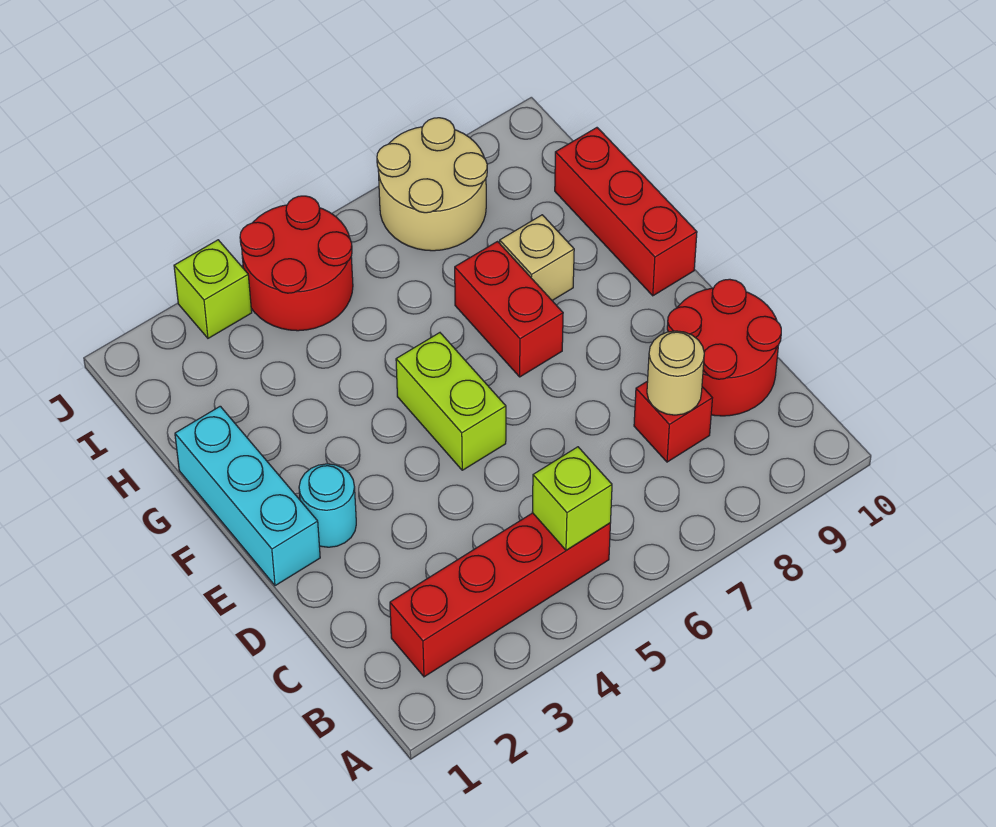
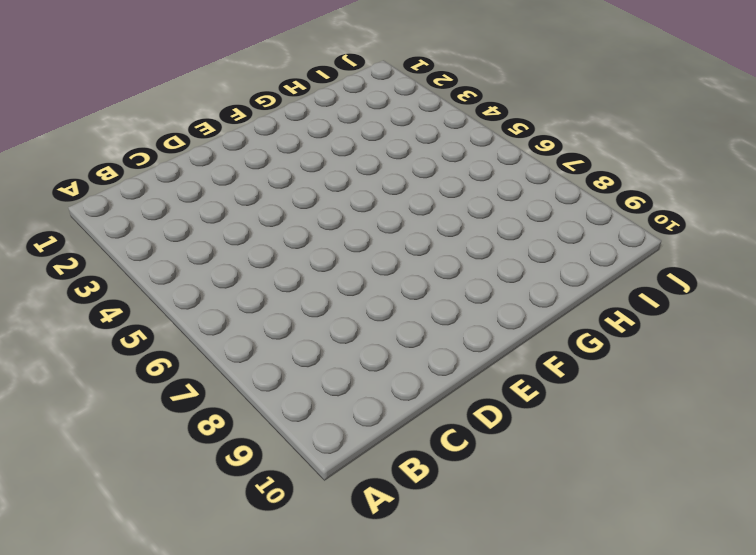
none -> red brick B2:B5 level 1
none -> red brick C8 level 1
none -> red round brick C9:D10 level 1

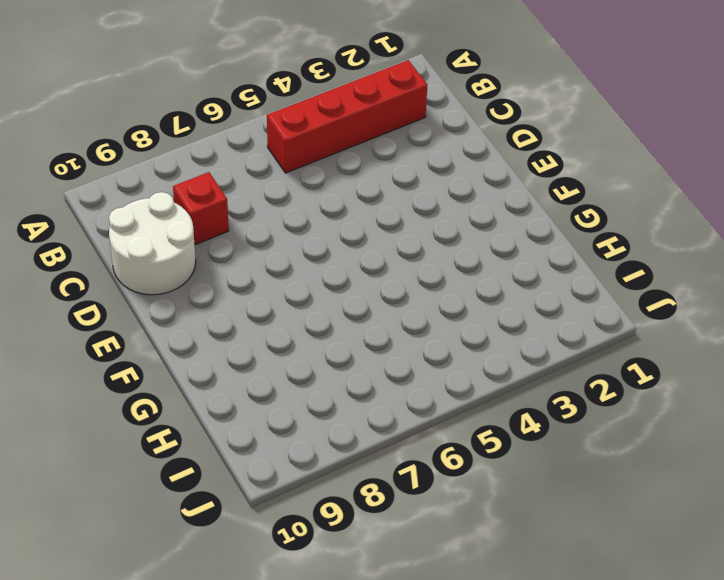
white round brick C9:D10 level 1 -> red round brick C9:D10 level 1
none -> cyan brick E1:G1 level 1
none -> cyan round brick E2 level 1
none -> lime brick E5:F5 level 1

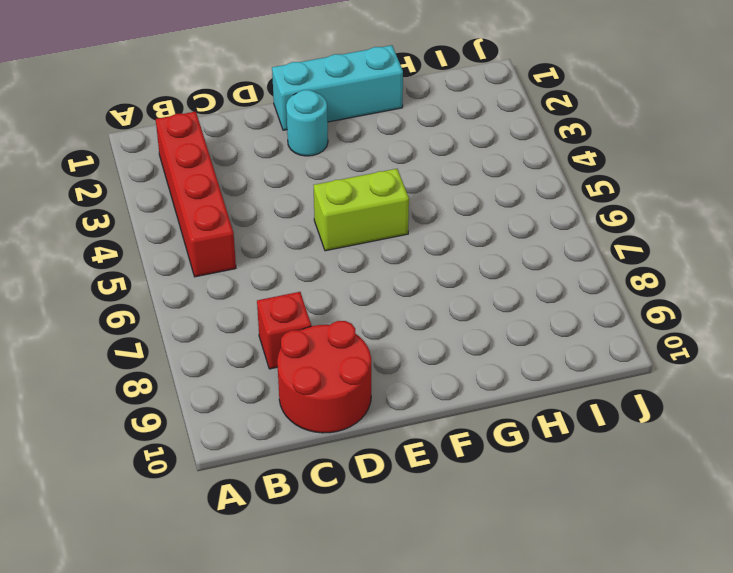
none -> red brick F7:G7 level 1
none -> red brick F10:H10 level 1
none -> tan brick G8 level 1

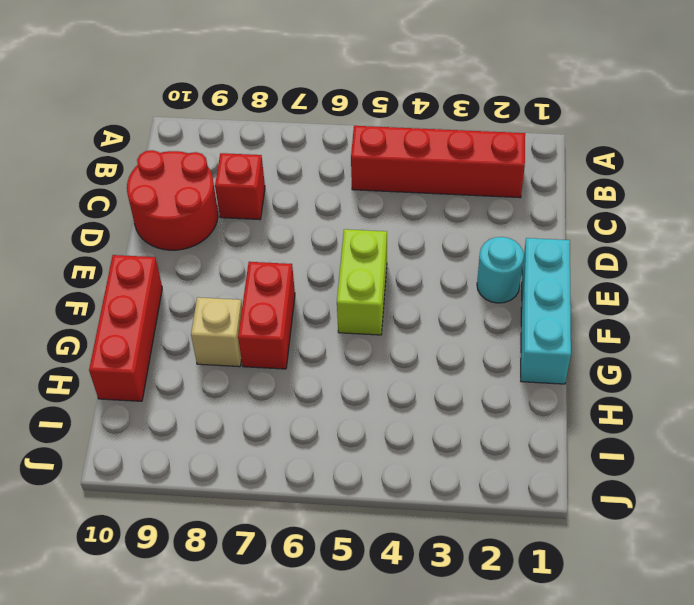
none -> red round brick I4:J5 level 1
none -> tan round brick I7:J8 level 1
none -> lime brick J3 level 1

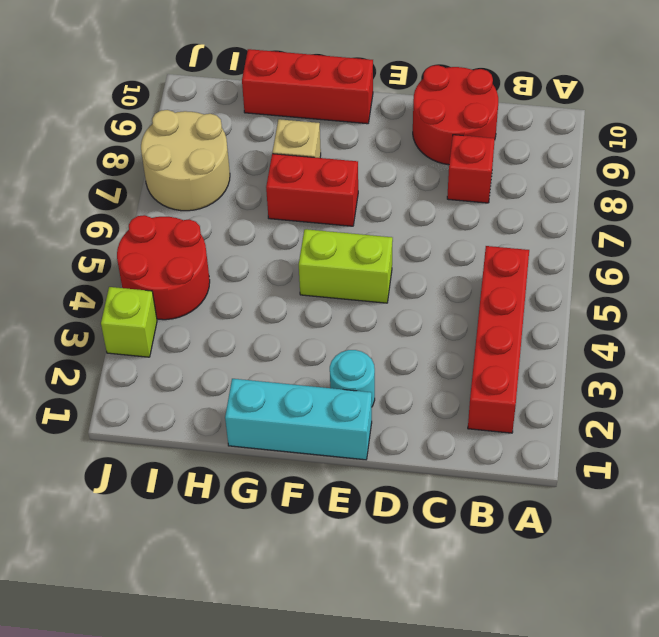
none -> lime brick B5 level 2
none -> tan round brick C8 level 2

